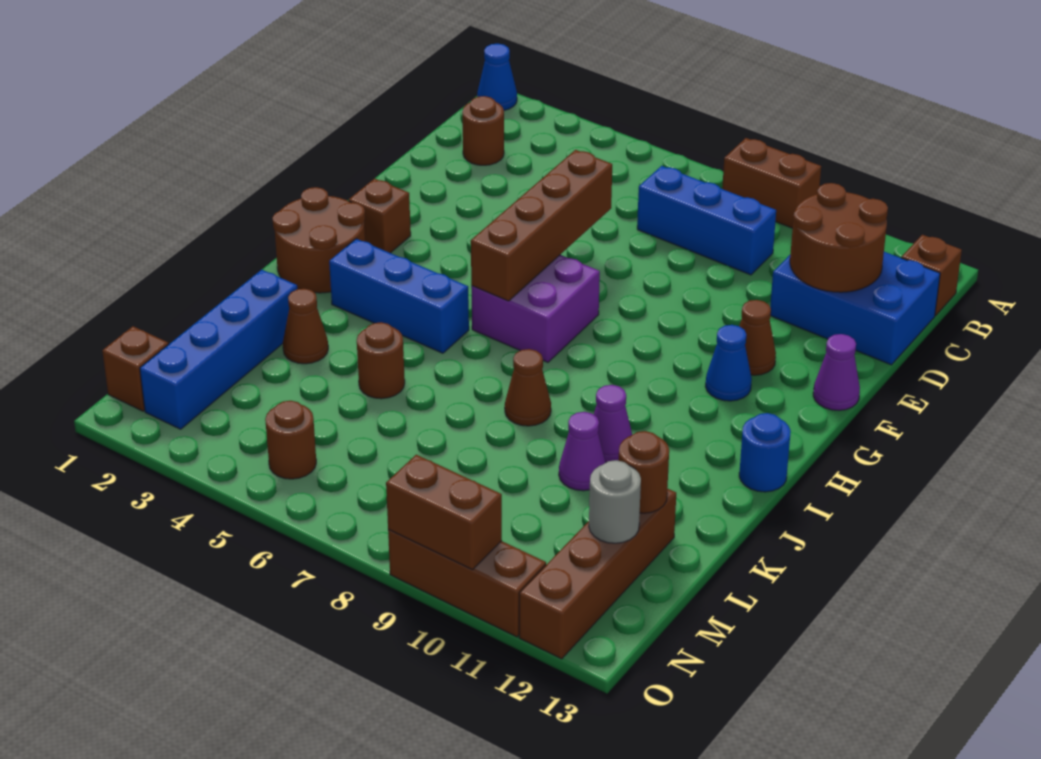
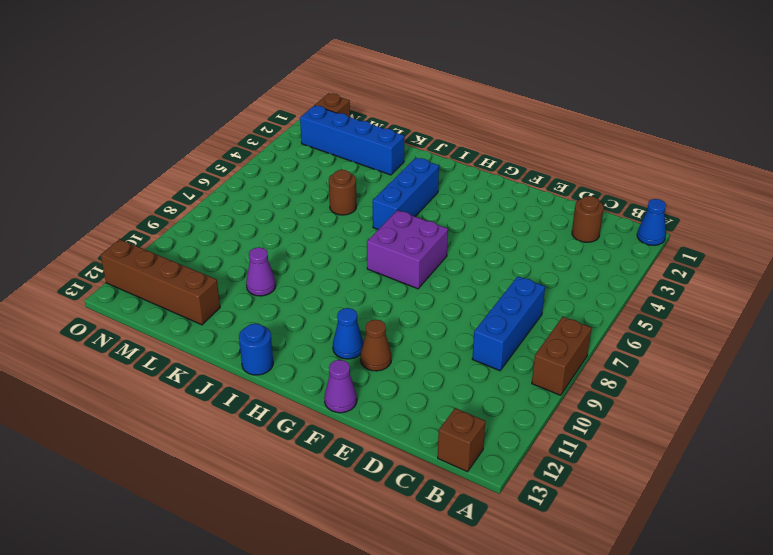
none -> blue brick C11:D13 level 1
none -> brown brick G2 level 1
none -> brown round brick H1:I2 level 1

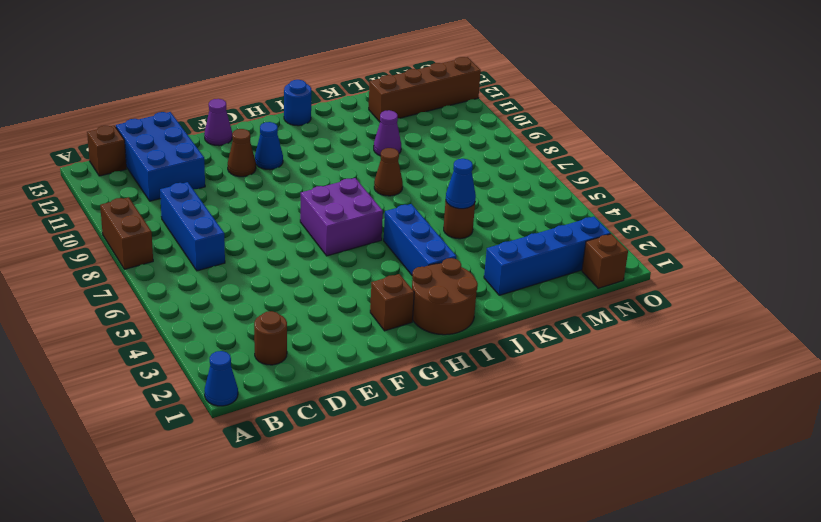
blue cone K5 level 2 -> none
none -> purple cone J10 level 1
none -> brown cone K3 level 1
none -> brown round brick N5 level 1

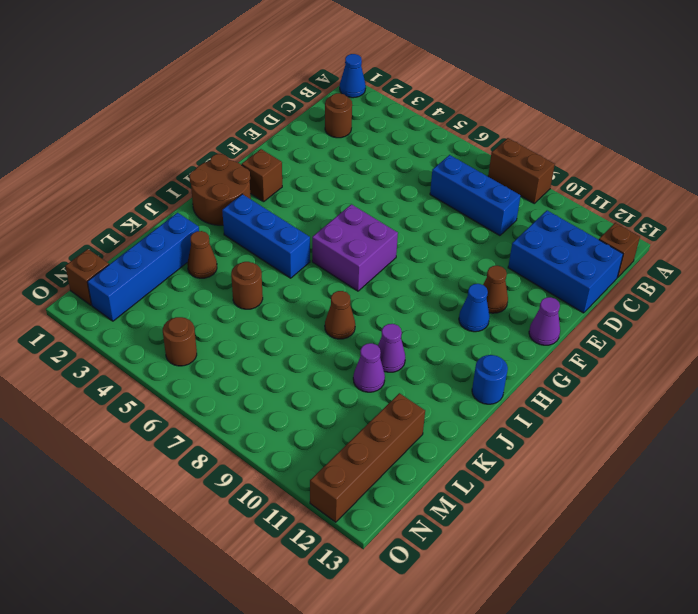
none -> brown brick O9:O11 level 1
none -> brown round brick C11:D12 level 2
none -> brown brick E6:H6 level 2

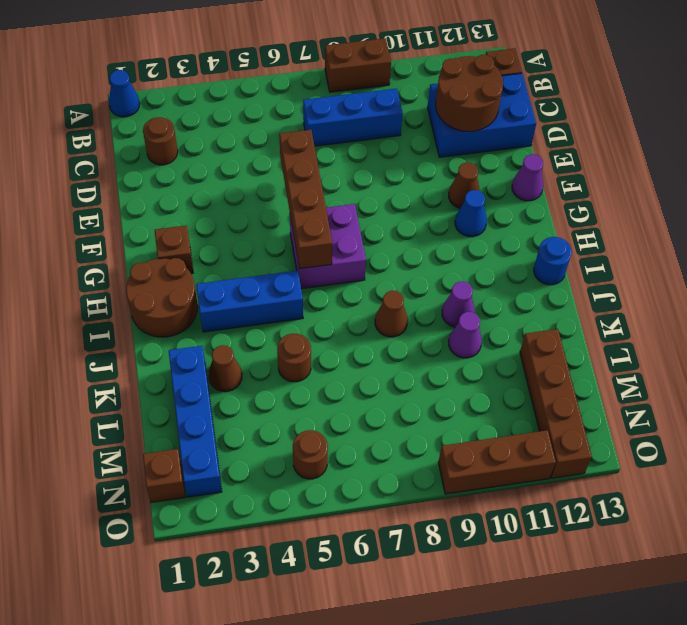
none -> brown round brick L12 level 2
none -> grey round brick M12 level 2
none -> brown brick O9:O10 level 2

